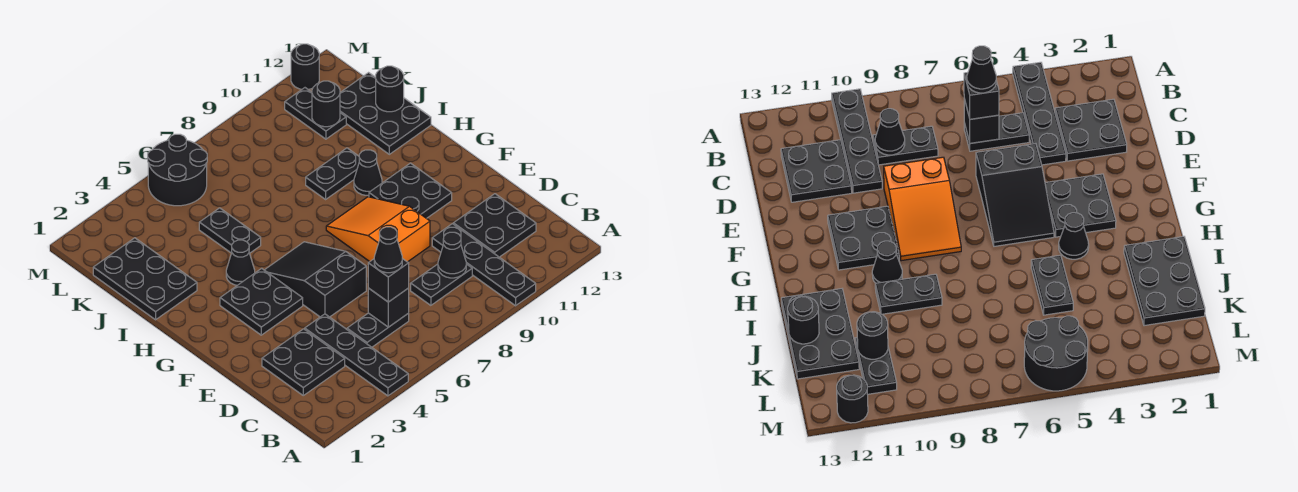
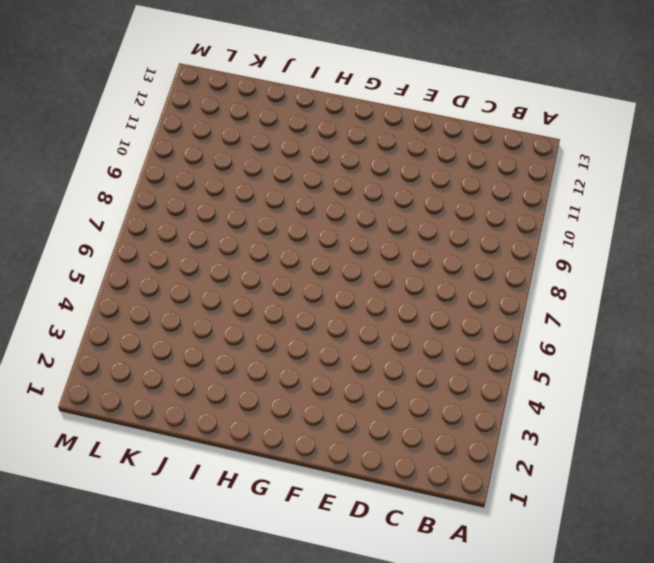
none -> black plate A4:D4 level 1
none -> black plate A10:D10 level 1
none -> black plate C2:D3 level 1

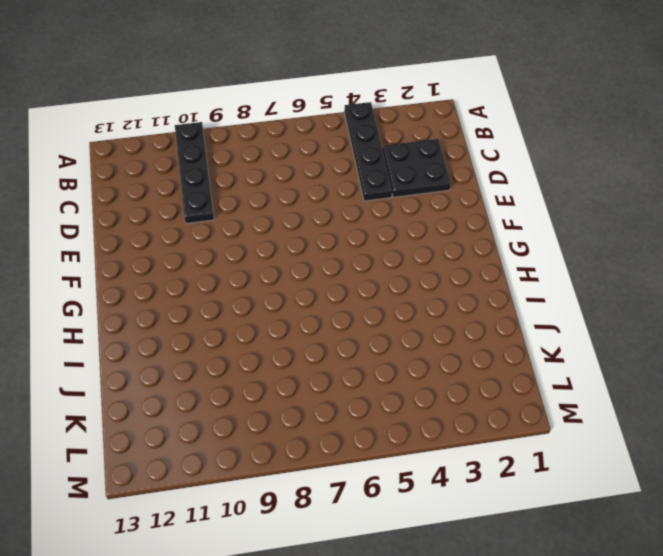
none -> black plate C5:C6 level 1
none -> black plate C8:C9 level 1
none -> black plate C11:D12 level 1

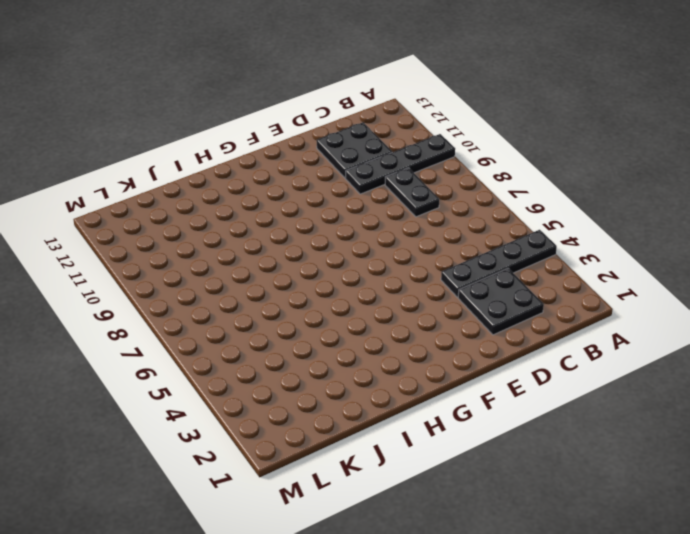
none -> black plate C5:C6 level 1
none -> black slope E5:G6 level 1 top E
none -> orange slope E8:G9 level 1 top E

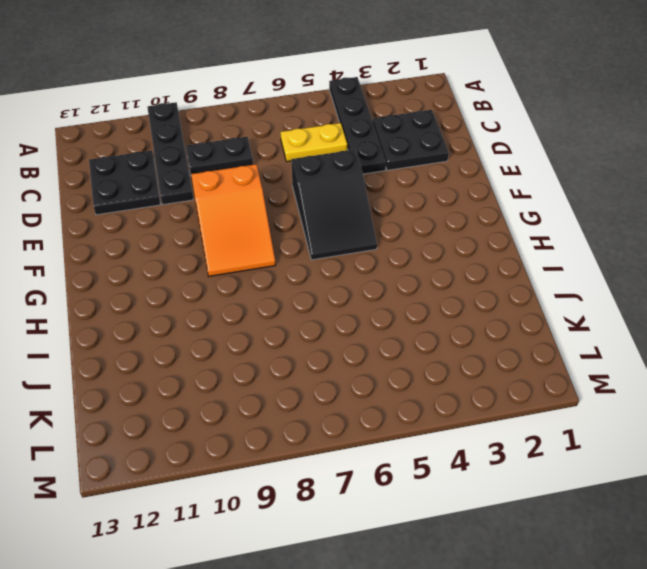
yellow plate C5:C6 level 1 -> black plate C5:C6 level 1
none -> black plate F3:G4 level 1
none -> black plate F10:G11 level 1
none -> black cone H4 level 1

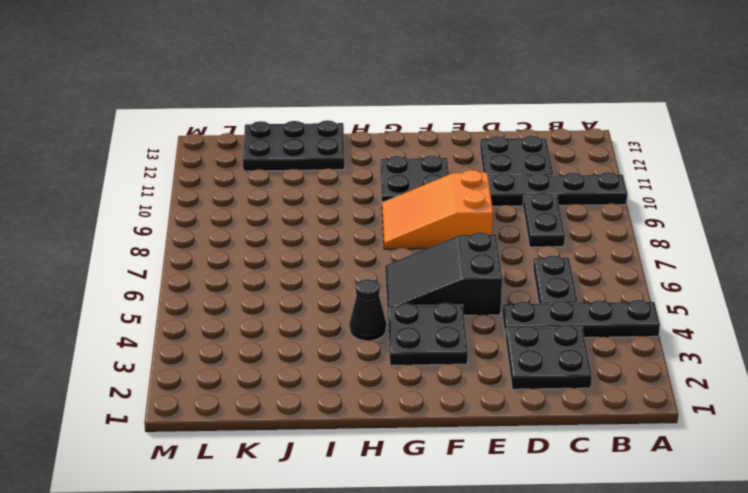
none -> black cone H10 level 1
none -> black plate I1:K2 level 1
none -> black plate I5:J5 level 1

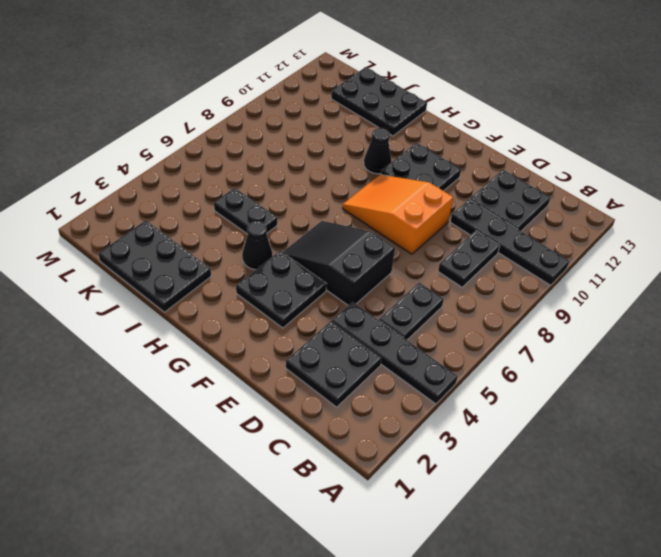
none -> black plate I9:I10 level 1
none -> black plate K11:L11 level 1
none -> black round brick L5:M6 level 1

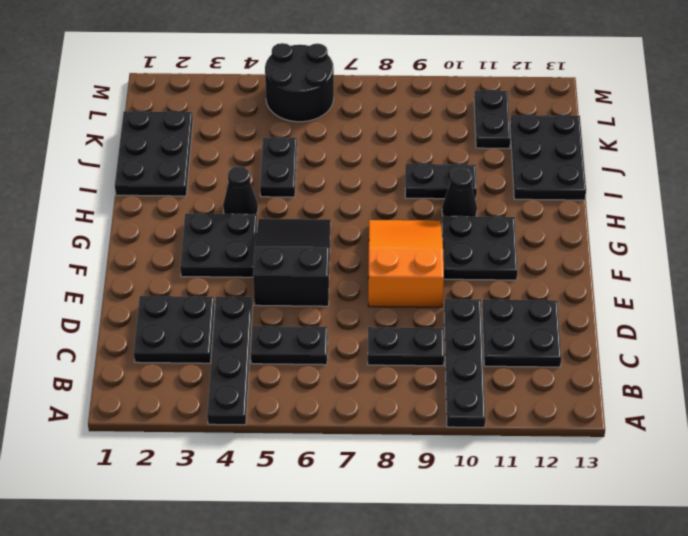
none -> black round brick M12 level 1
none -> black brick C6 level 2
none -> black cone C9 level 2

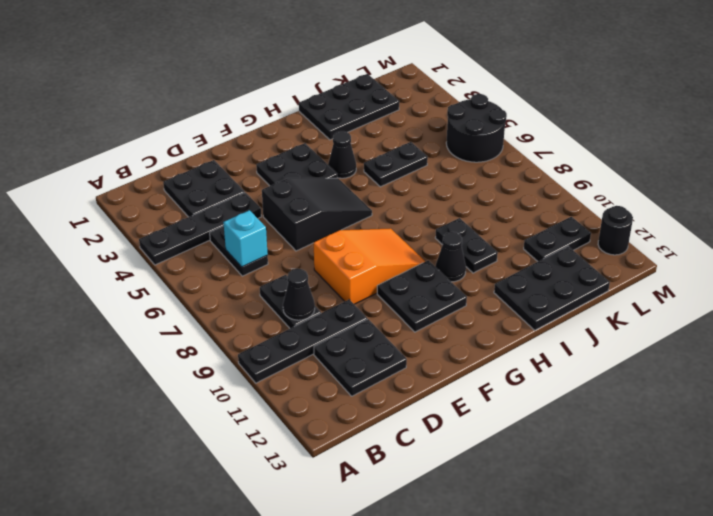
cyan brick C6 level 2 -> black brick C6 level 2
none -> black round brick J13 level 2
none -> black round brick K11 level 2
none -> black brick C6 level 3

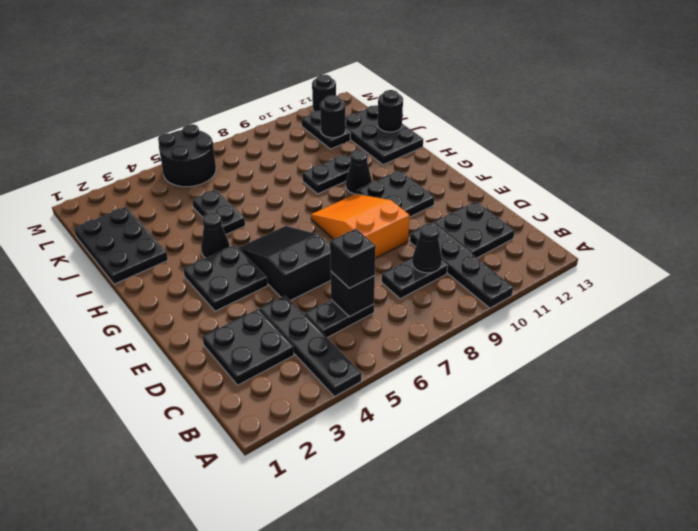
none -> black cone C6 level 4

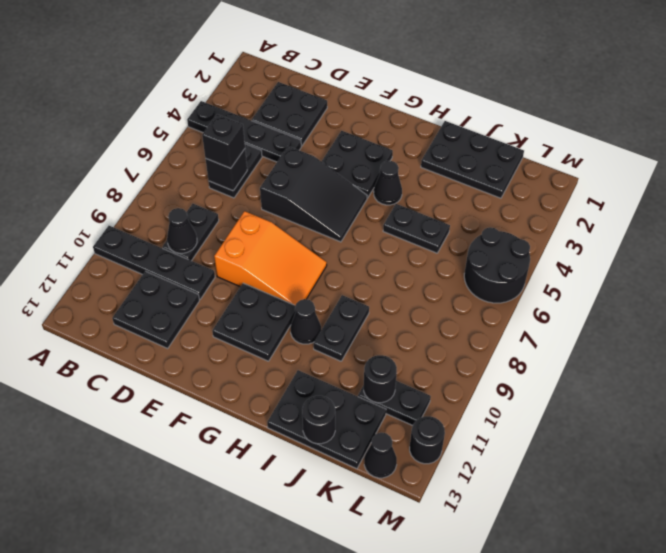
black cone L13 level 1 -> black cone C6 level 4

